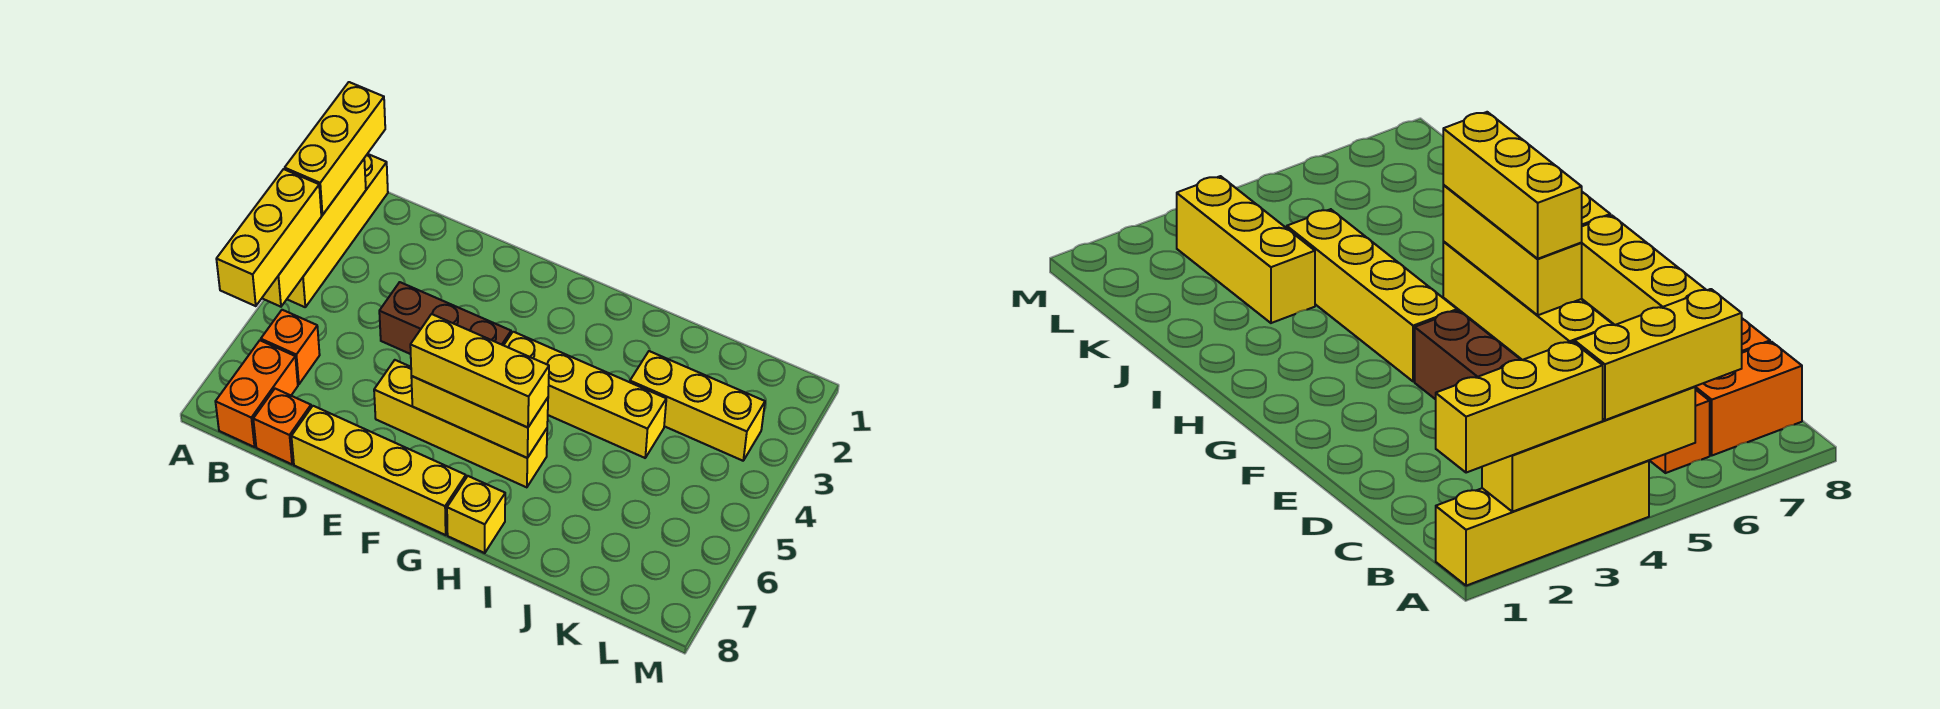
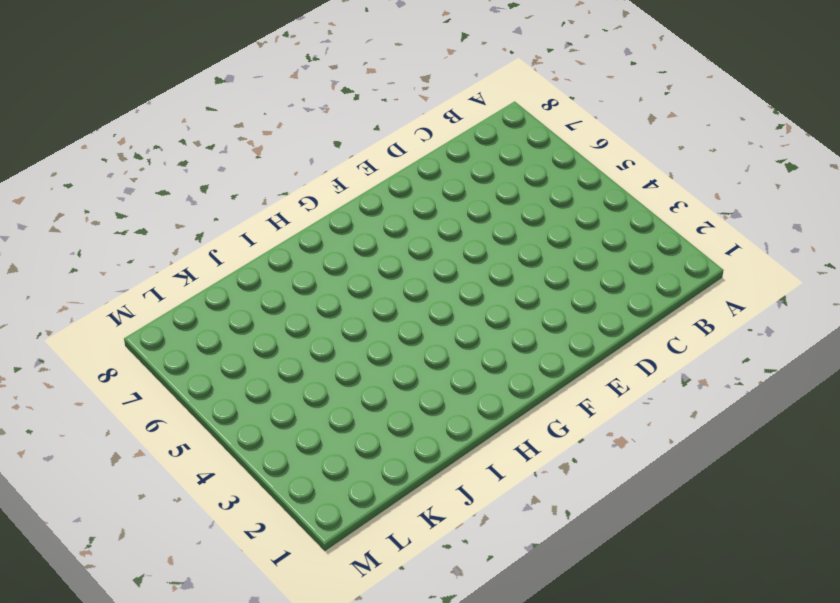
none -> yellow brick A1:A4 level 1
none -> orange brick B6 level 1
none -> orange brick B7:B8 level 1

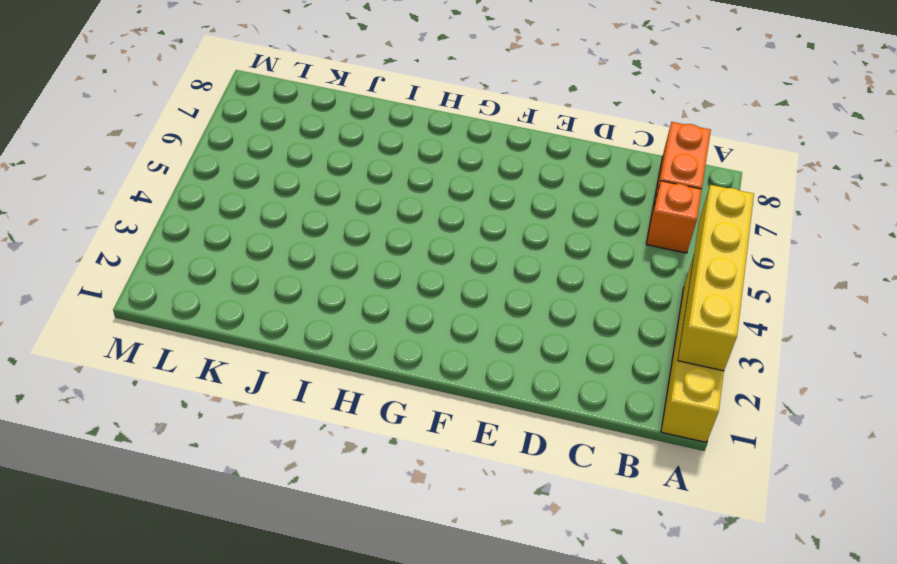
none -> orange brick C8 level 1
none -> brown brick D4:F4 level 1
none -> yellow brick D8:G8 level 1

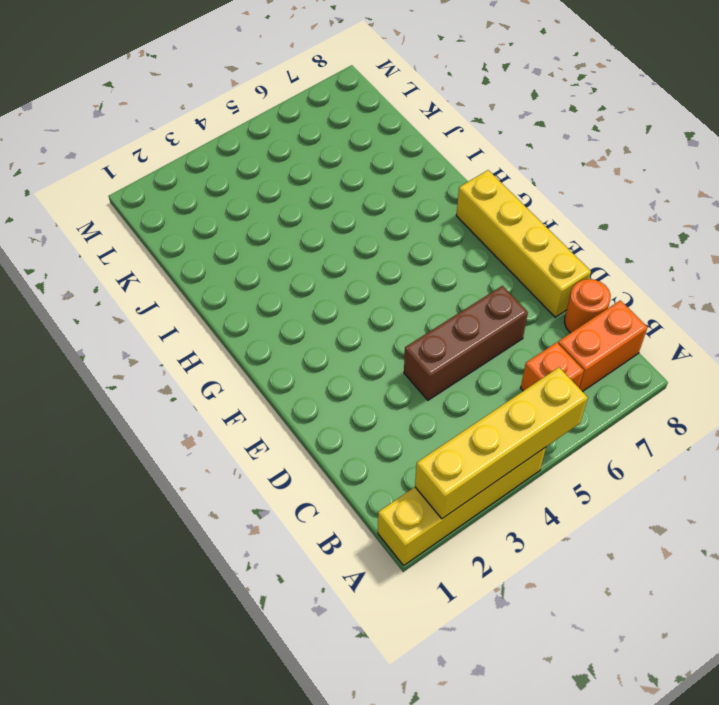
orange round brick C8 level 1 -> orange brick C8 level 1
brown brick D4:D6 level 1 -> brown brick D4:F4 level 1
none -> yellow brick E6:H6 level 1
none -> yellow brick G4:J4 level 1
none -> yellow brick H8 level 1

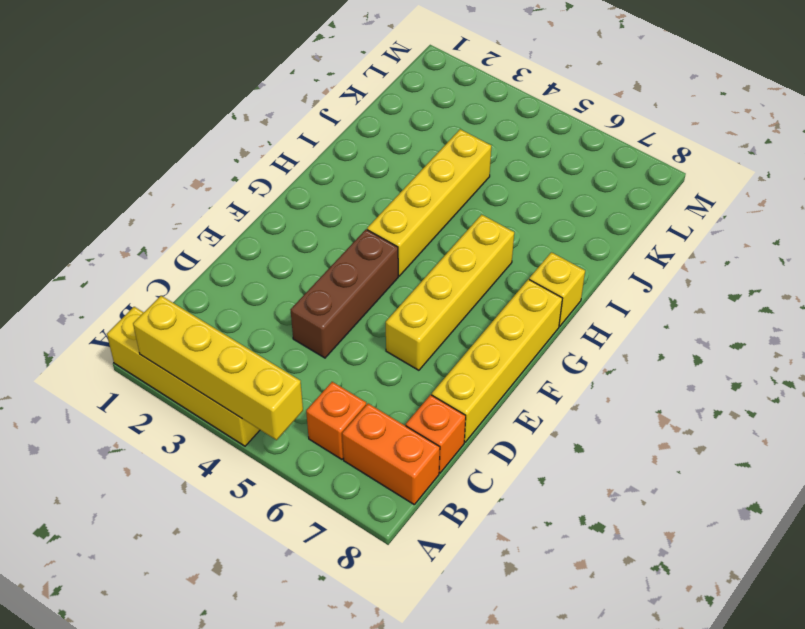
none -> yellow brick J3:L3 level 1
none -> yellow brick F6:H6 level 2
none -> yellow brick A1:A3 level 3

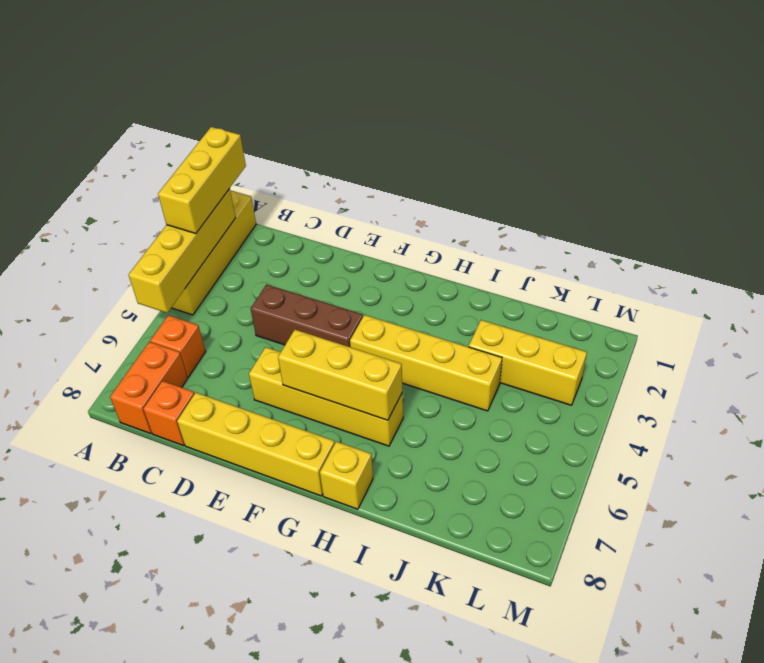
none -> yellow brick A4:A6 level 3
none -> yellow brick F6:H6 level 3

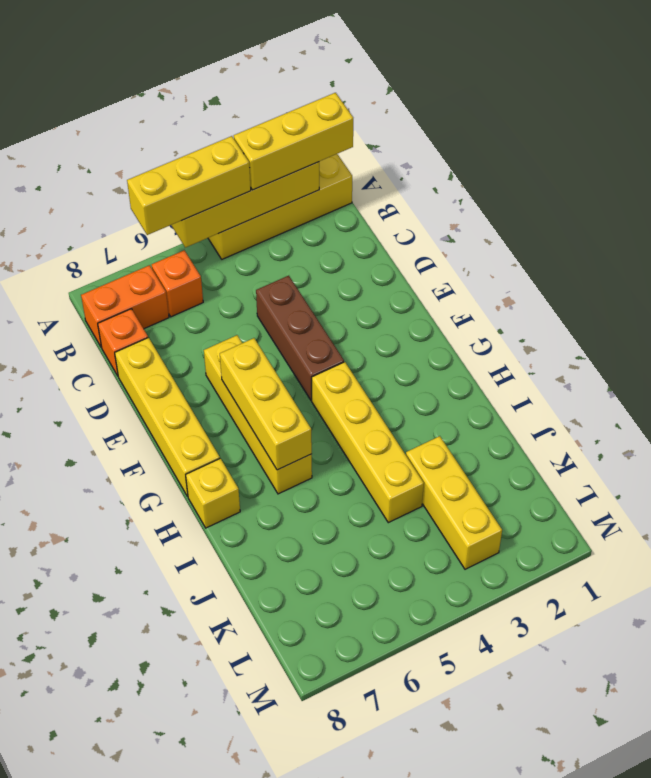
none -> yellow brick F6:H6 level 3

